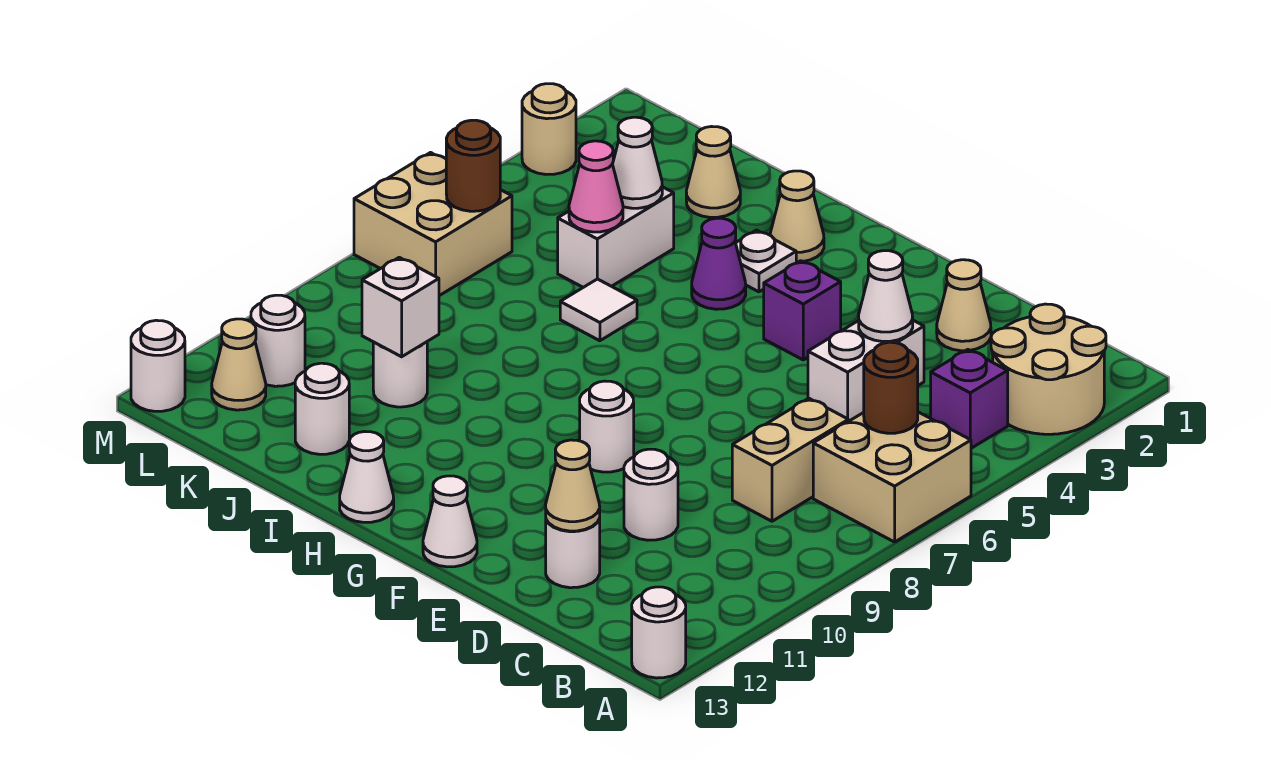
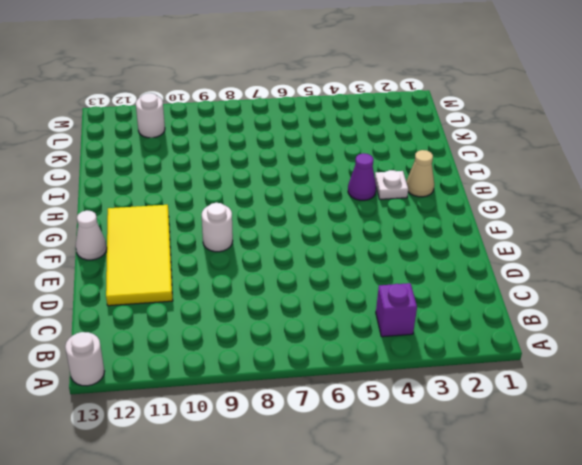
yellow tile D11:G12 level 1 -> white round brick D12 level 1
none -> tan round brick A2:B3 level 1
none -> tan brick A6:B7 level 1
none -> tan brick C7:C8 level 1
none -> tan cone D2 level 1

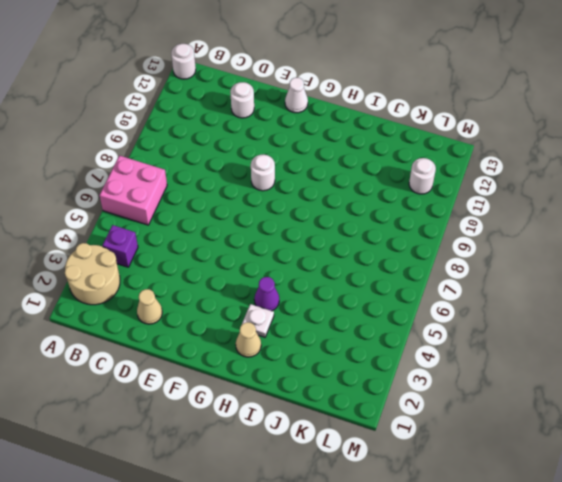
pink brick A6:B7 level 1 -> tan brick A6:B7 level 1
none -> tan brick C7:C8 level 1
none -> white brick D4:D5 level 1
none -> white round brick D10 level 1
none -> purple brick F4 level 1

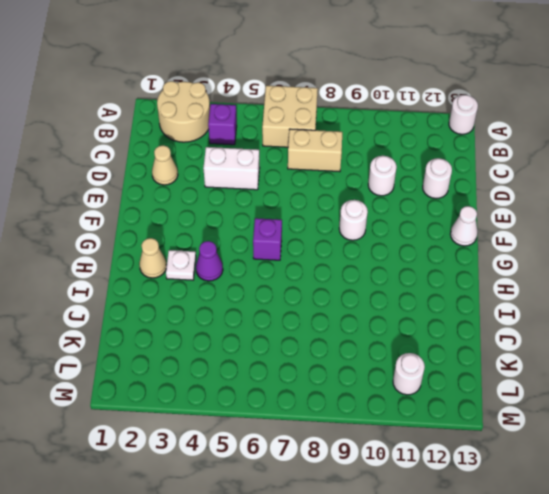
purple brick G6 level 1 -> purple brick F4 level 1
none -> white cone H13 level 1
none -> white tile I6 level 1
none -> tan cone J2 level 1
none -> white brick J4:J5 level 1

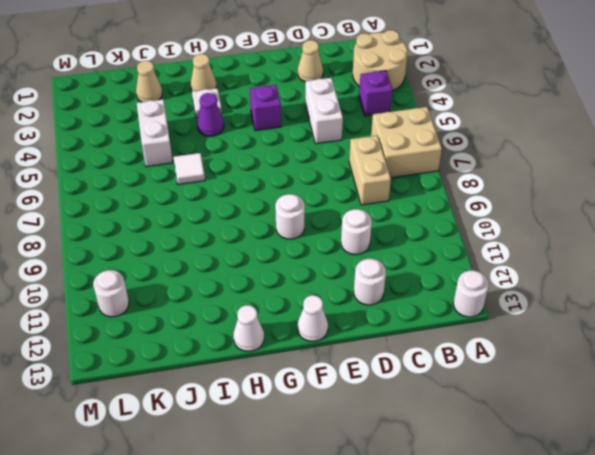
none -> white round brick J10 level 1
none -> white round brick J12 level 1
none -> tan brick L6:M7 level 1
none -> tan cone L12 level 1

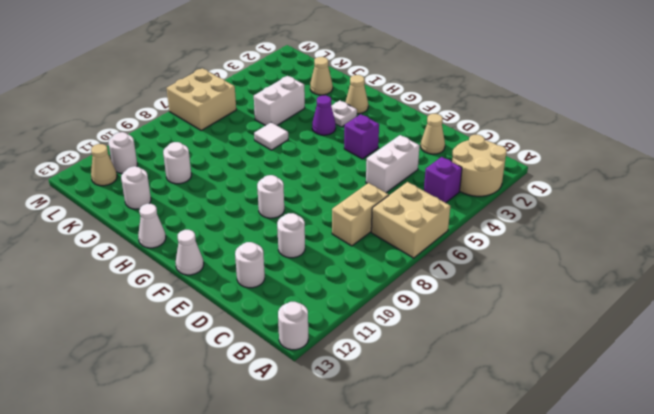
none -> tan round brick M3 level 1
none -> white round brick M13 level 1
none -> brown round brick B6 level 2
none -> white cone D4 level 2

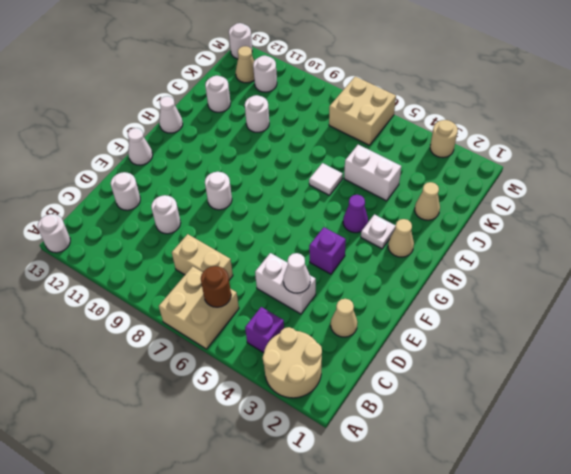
none -> tan cone D12 level 2
none -> white cone J4 level 2
none -> pink cone J5 level 2
none -> white brick J10 level 2

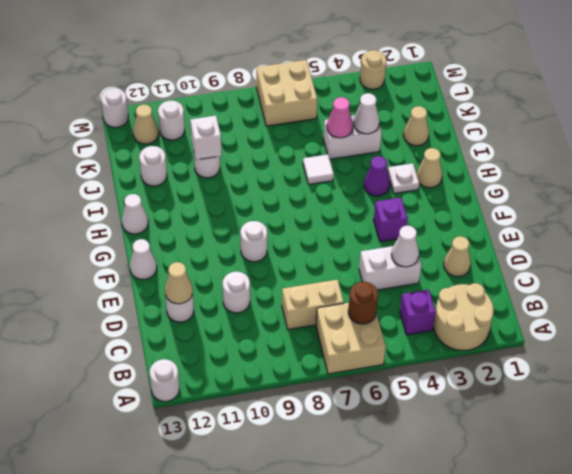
none -> brown round brick L6 level 2

